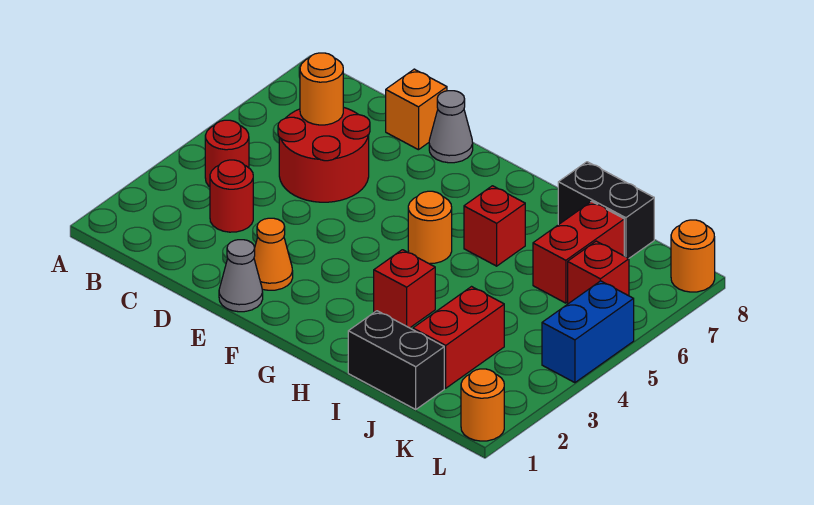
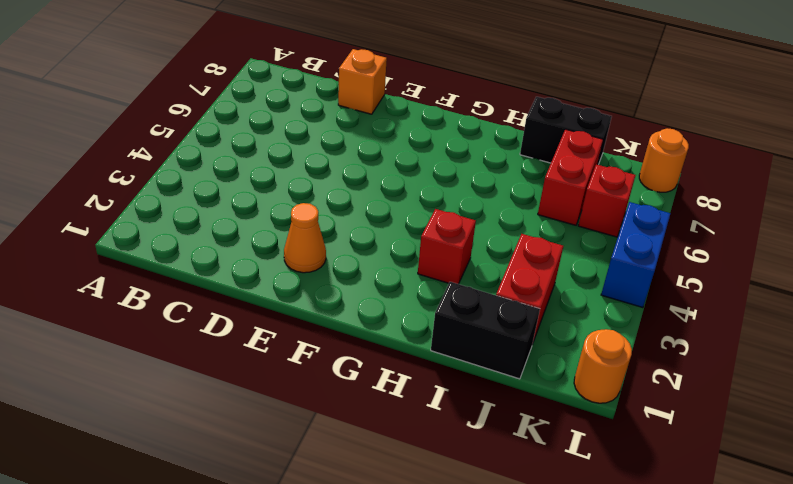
none -> red round brick B4 level 1
none -> red round brick C3 level 1
none -> red round brick C5:D6 level 1

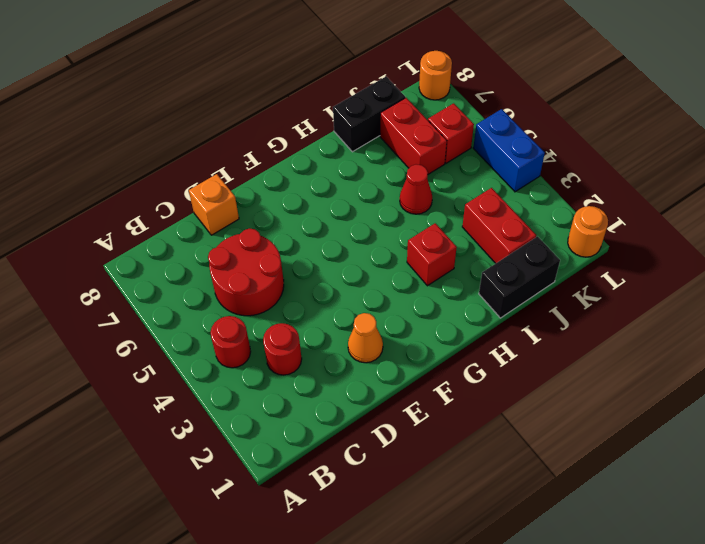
red cone I5 level 1 -> none
none -> grey cone E1 level 1
none -> grey cone E8 level 1
none -> orange round brick G5 level 1

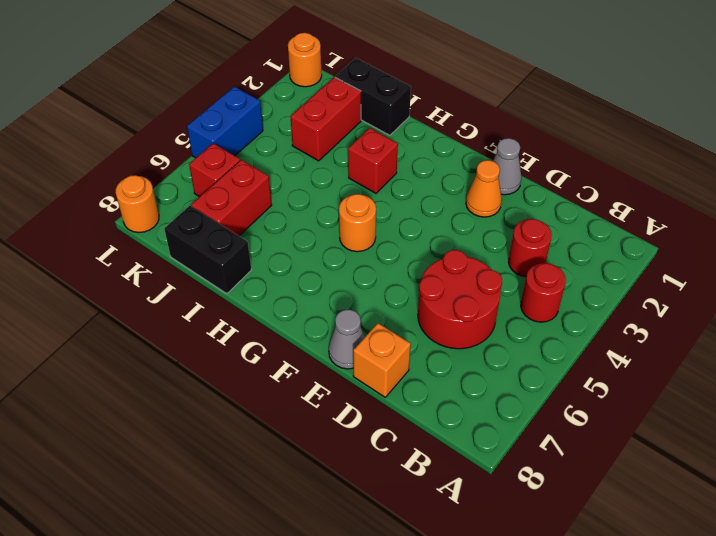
none -> red brick H6 level 1
none -> orange round brick C6 level 2

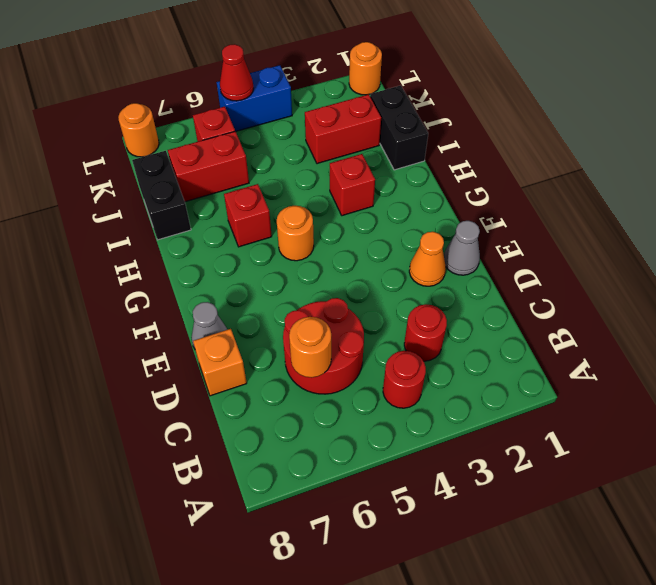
red cone L5 level 2 -> none

